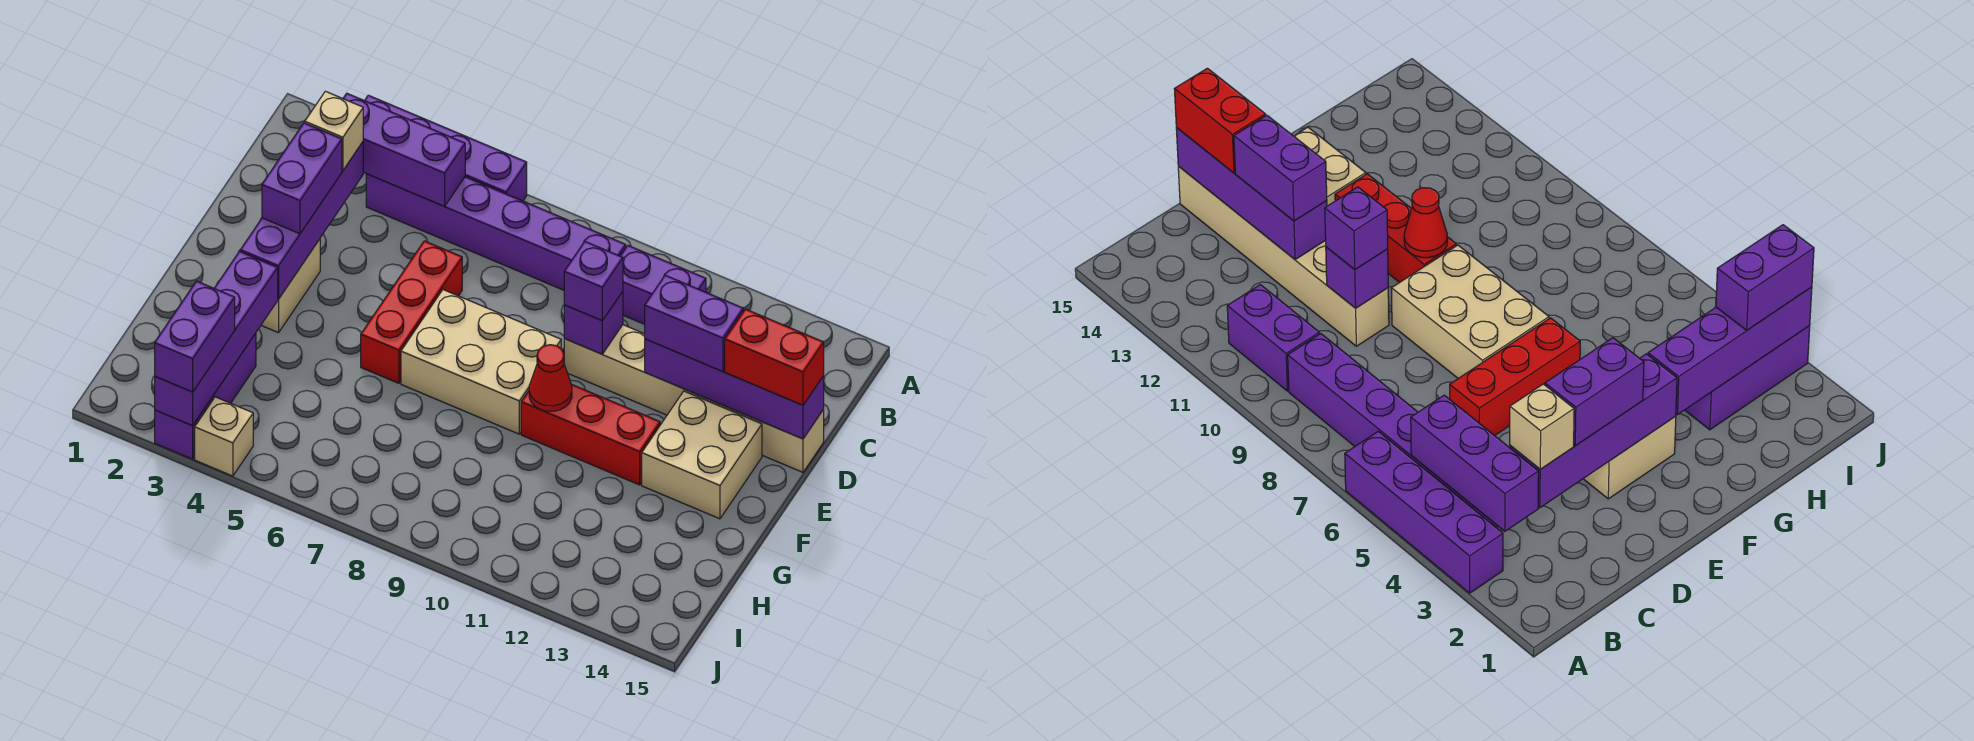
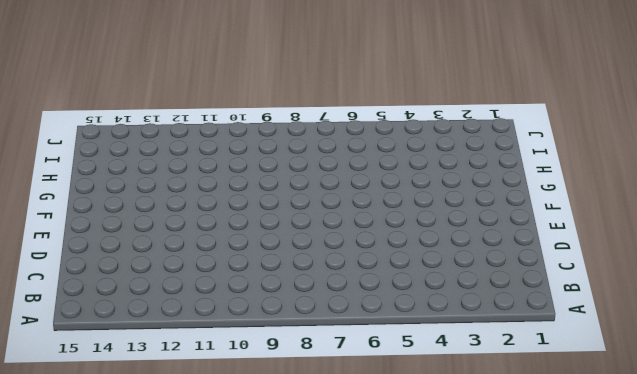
none -> purple brick A3:A6 level 1
none -> purple brick B4:B9 level 1
none -> purple brick B10:B11 level 1

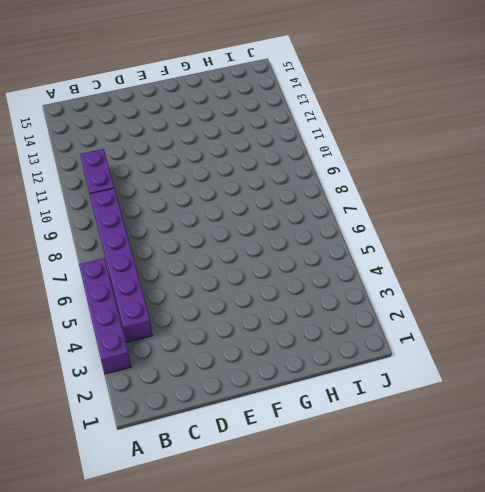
none -> red brick D6:F6 level 1
none -> tan brick D10:D15 level 1
none -> tan brick E3:F3 level 1

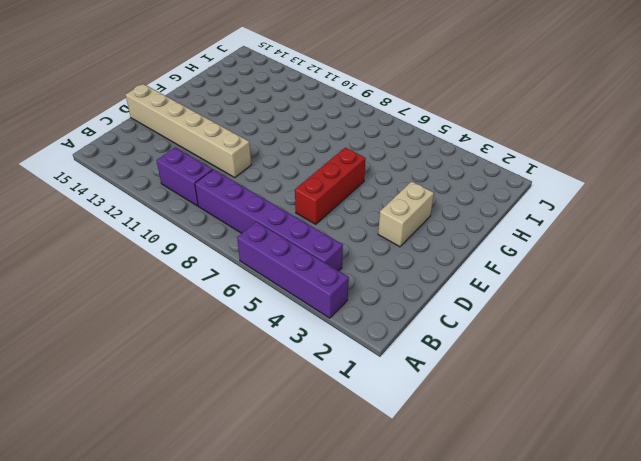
none -> tan brick E7:F9 level 1
none -> tan brick E13:F14 level 1
none -> red brick F10:F12 level 1

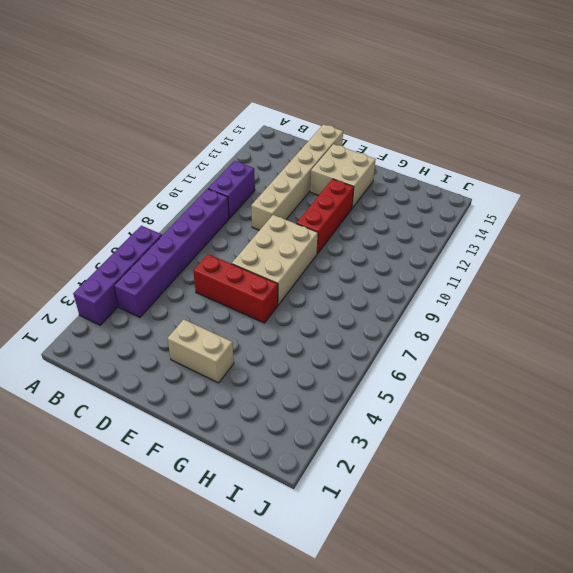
none -> purple brick H3:J3 level 1
none -> tan brick J4 level 1
none -> purple brick B3:B5 level 2

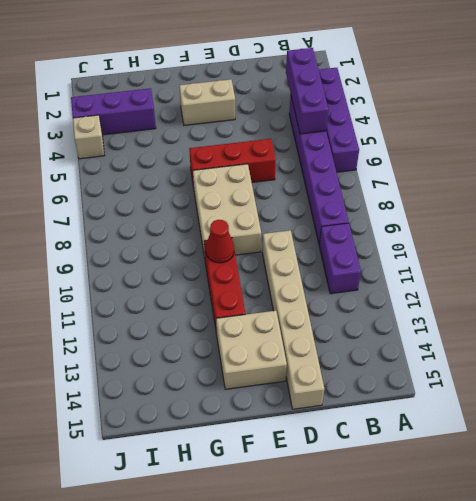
none -> purple brick C3:F3 level 2
none -> purple brick D10 level 2
none -> purple brick D12:D15 level 2

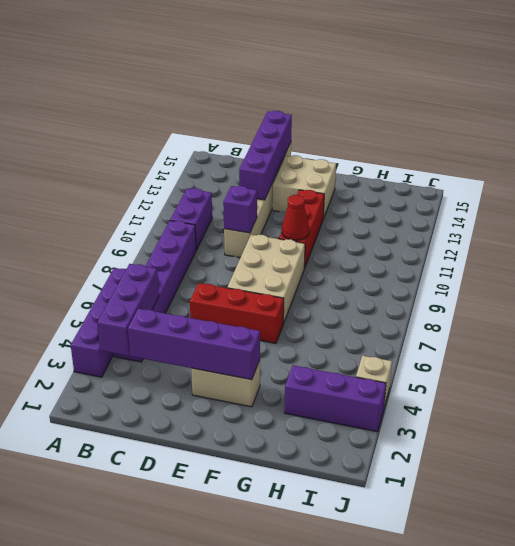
none -> purple brick G3:J3 level 2
none -> tan brick C3 level 3
none -> purple brick D3:E3 level 3

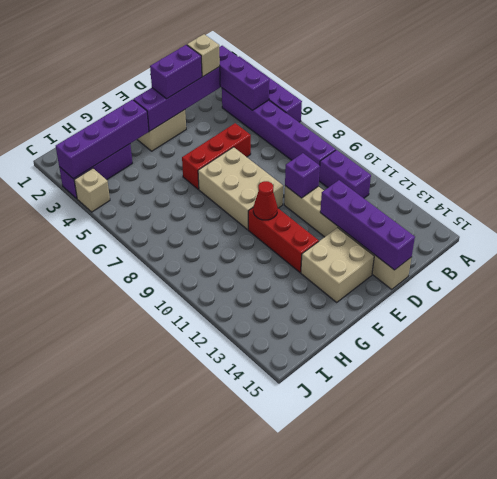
none -> purple brick D10 level 3
none -> purple brick D12:D13 level 3
none -> red brick D14:D15 level 3

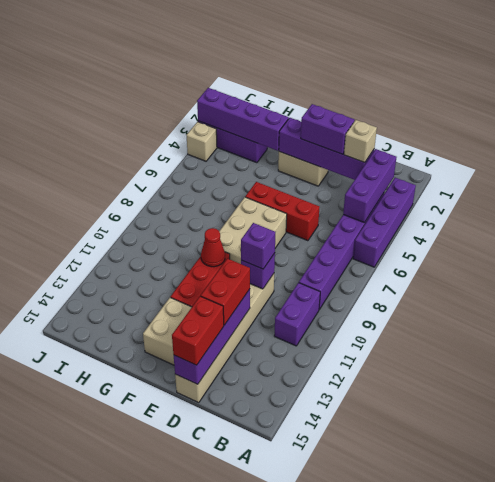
red brick D12:D13 level 3 -> purple brick D12:D13 level 3
none -> purple brick I3:J3 level 3

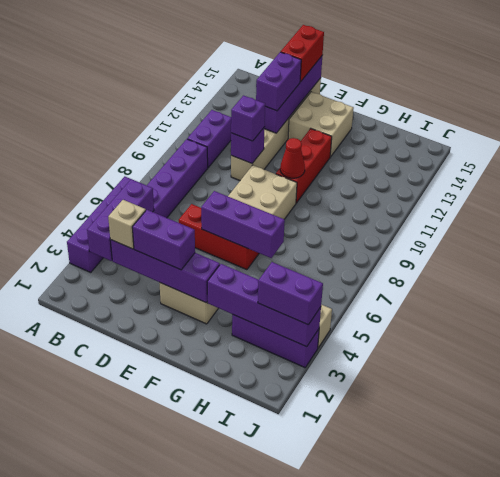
purple brick E6:G6 level 2 -> none

